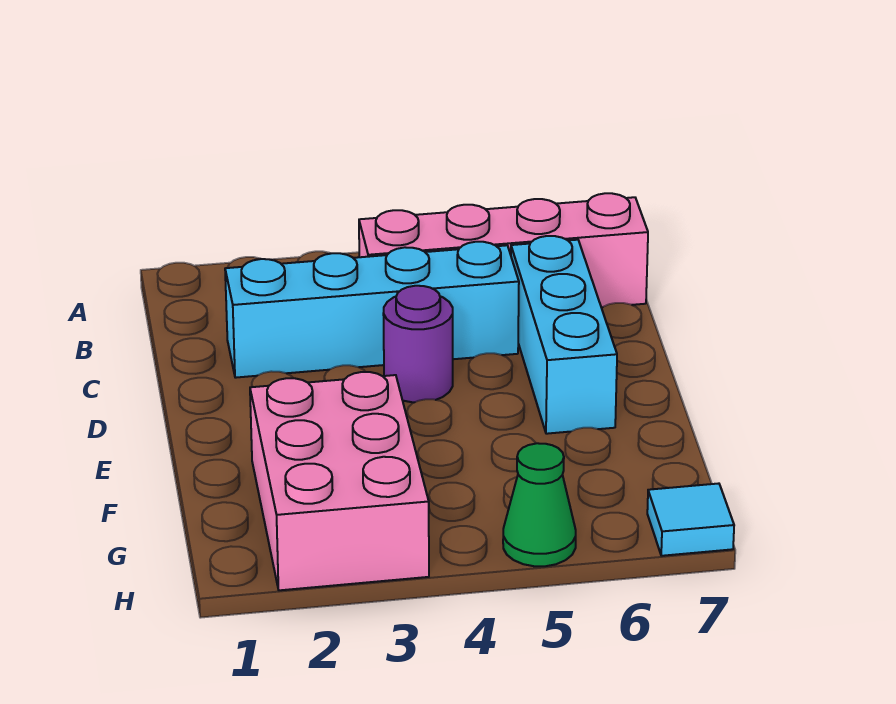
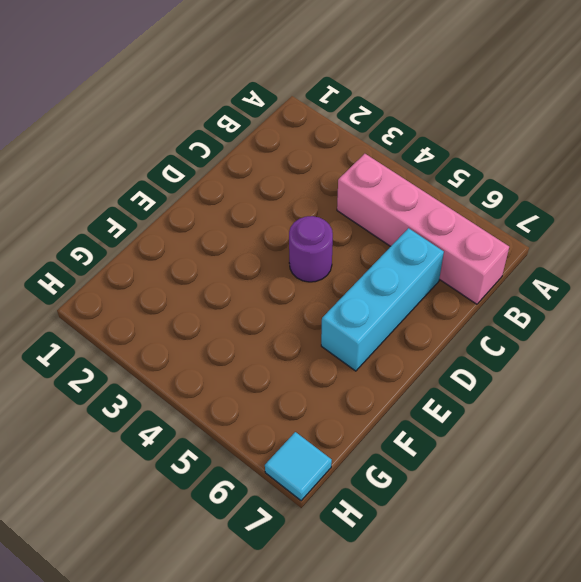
none -> cyan brick C2:C5 level 1
none -> pink brick F2:H3 level 1

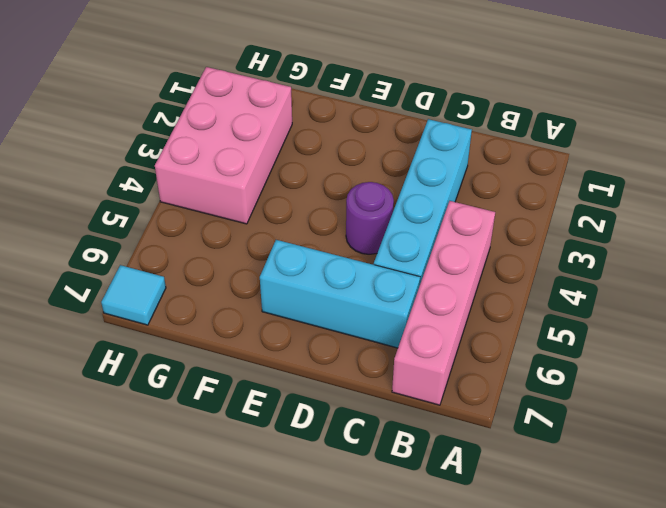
pink brick G2:H4 level 1 -> pink brick F2:H3 level 1
none -> green cone H5 level 1

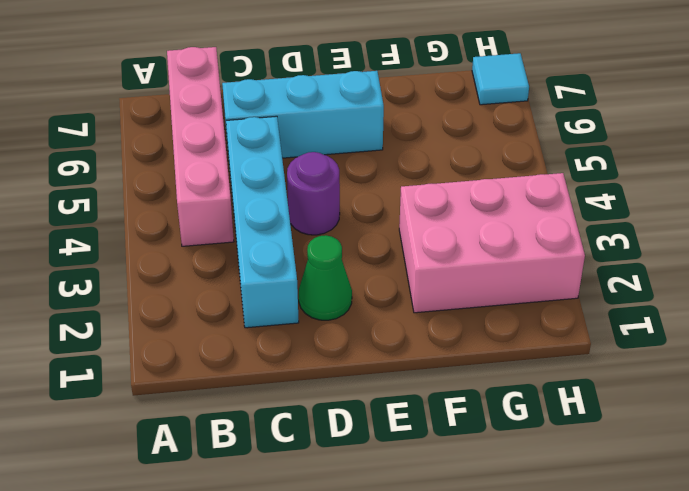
green cone D2 level 1 -> green cone H5 level 1

